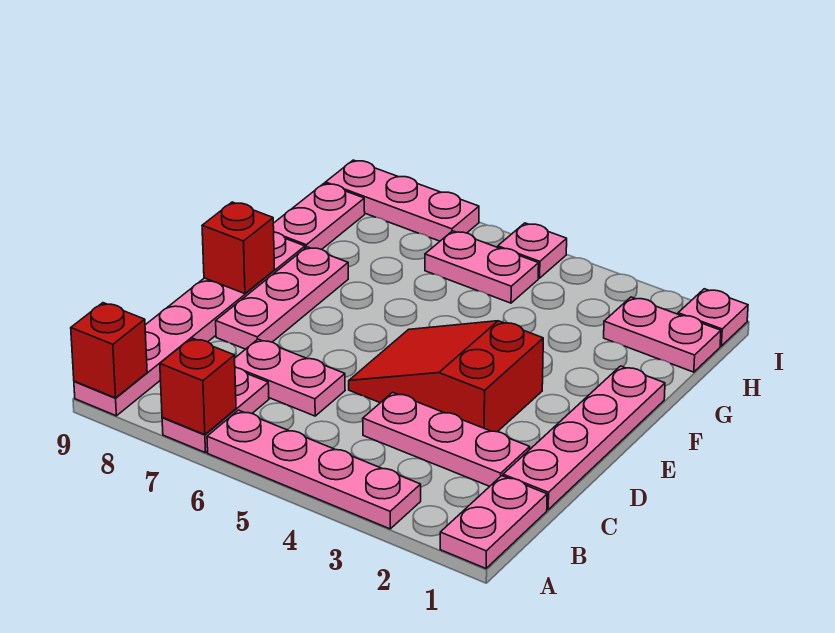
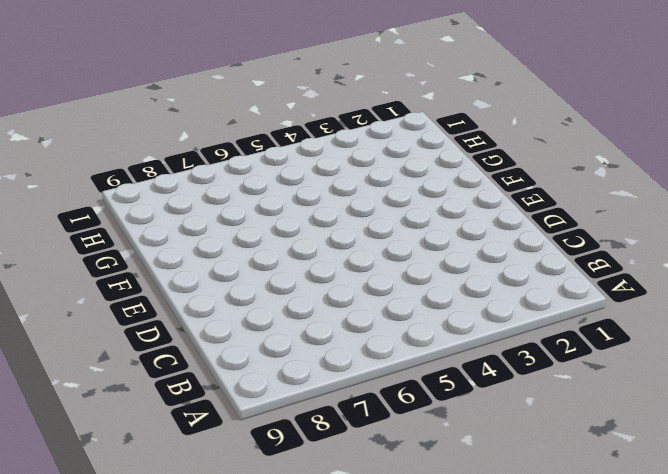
none -> pink plate A1:B1 level 1
none -> pink plate A3:A6 level 1
none -> pink plate A7:B7 level 1

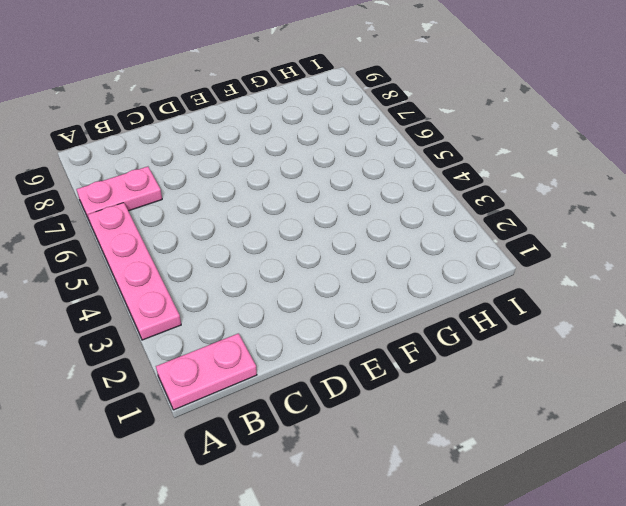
none -> pink plate A9:F9 level 1
none -> pink plate C1:F1 level 1
none -> pink plate C2:C4 level 1

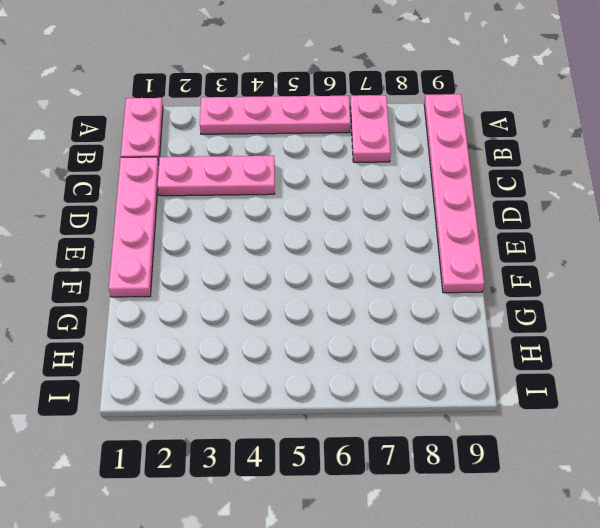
none -> pink plate C6:C7 level 1
none -> red slope D3:E5 level 1 top 3
none -> pink plate D8:F8 level 1

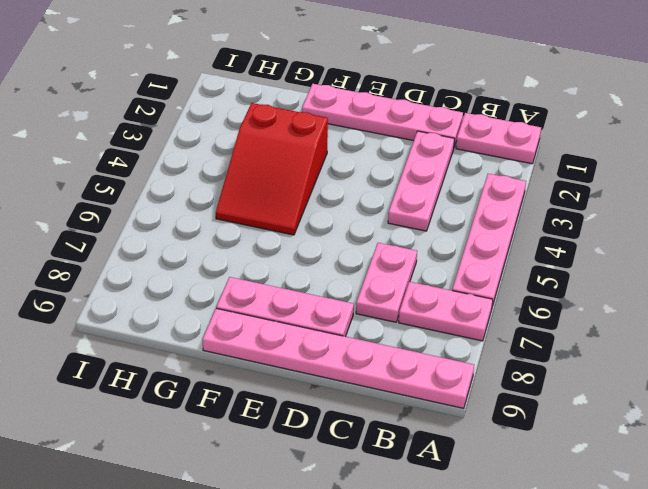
red slope F3:G5 level 1 top 3 -> red slope D3:E5 level 1 top 3
none -> pink plate G9:H9 level 1
none -> pink plate H1:H2 level 1
none -> pink plate H5:H6 level 1

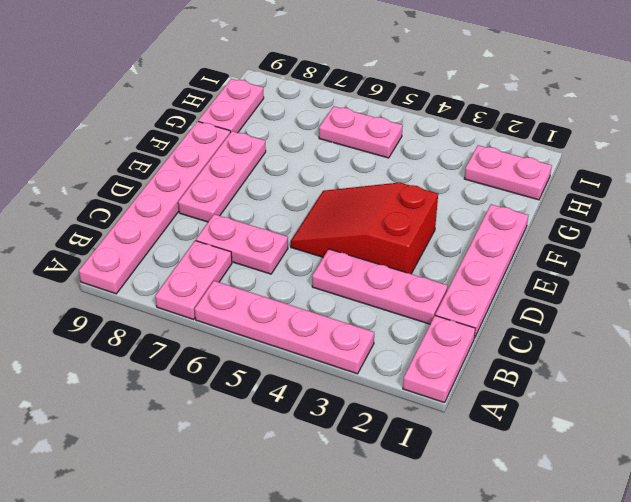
none -> pink plate I1 level 1
none -> pink plate I5 level 1
none -> pink plate I7:I9 level 1

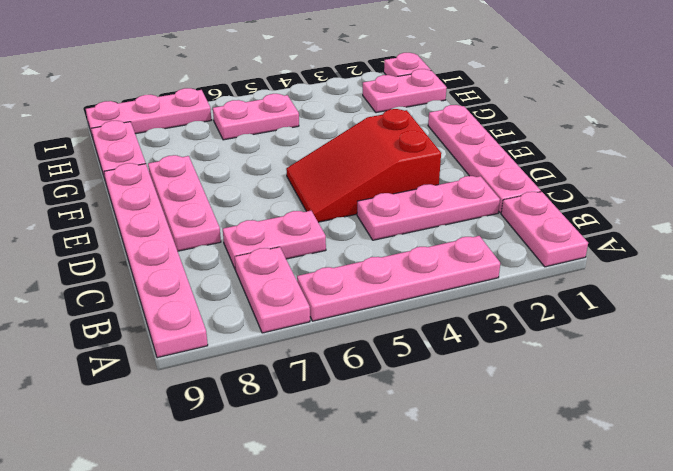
none -> pink plate I5 level 1
none -> red brick A7 level 2
none -> red brick A9 level 2

